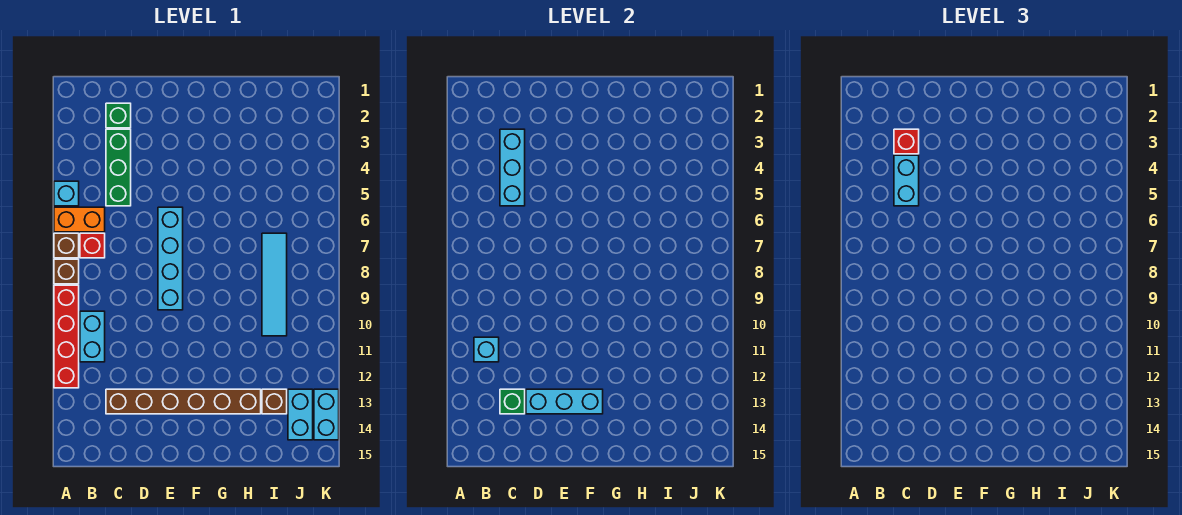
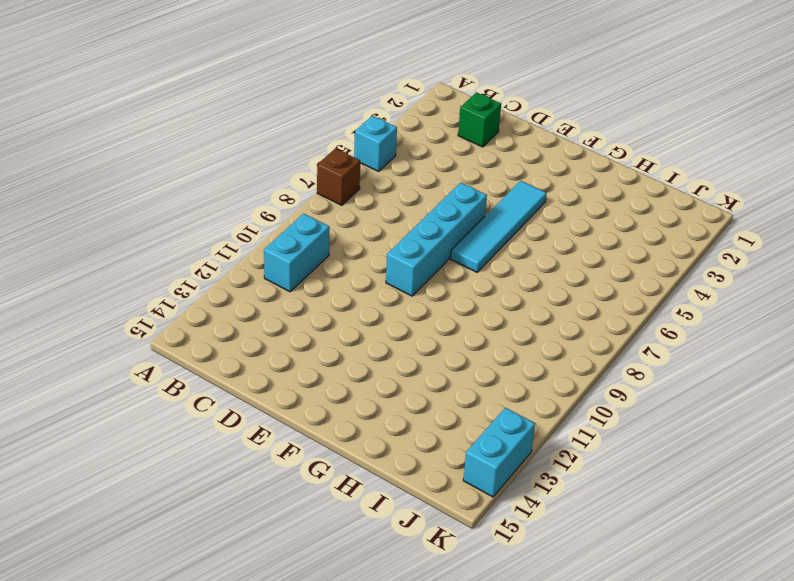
cyan tile F4:F7 level 1 -> cyan tile I7:I10 level 1
none -> orange brick A6:B6 level 1
none -> brown brick A8 level 1
none -> red brick A9:A12 level 1

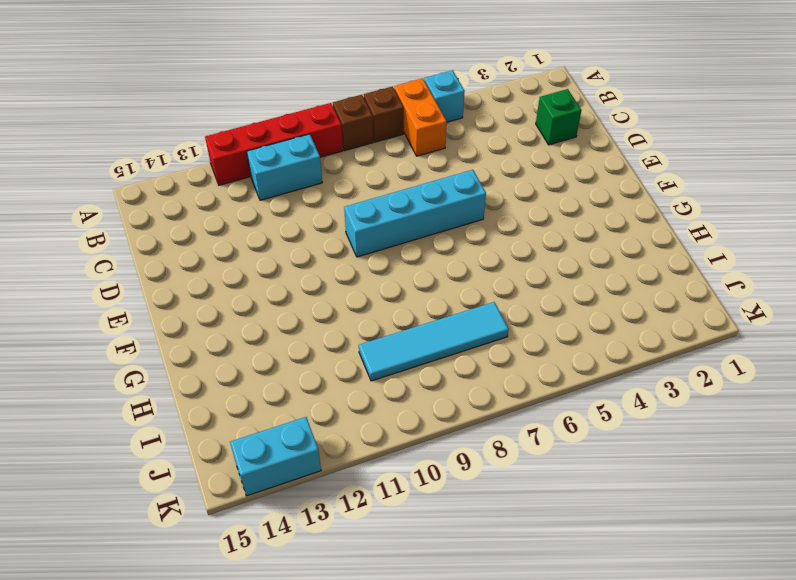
none -> red brick B7 level 1
none -> green brick C3:C5 level 1
none -> brown brick C13:H13 level 1

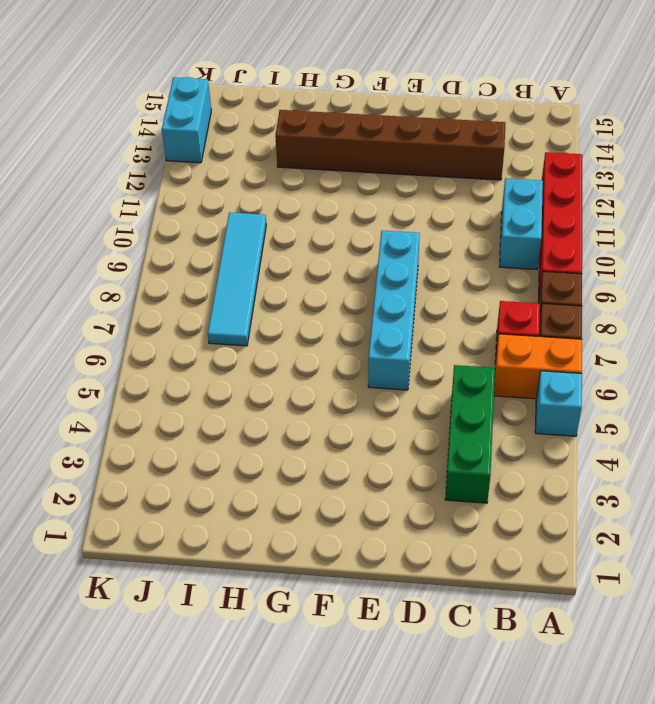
none -> green brick C2 level 1
none -> brown brick I13 level 1
none -> cyan brick J13:J14 level 1

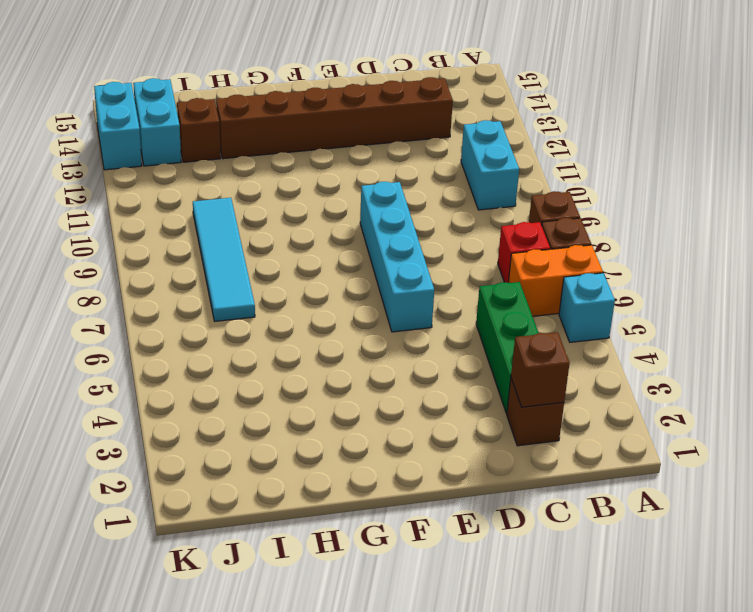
brown brick C2 level 1 -> green brick C2 level 1
brown brick C2 level 2 -> none
none -> red brick A9:A12 level 1
none -> cyan brick B11 level 2
none -> cyan brick C3:C5 level 2

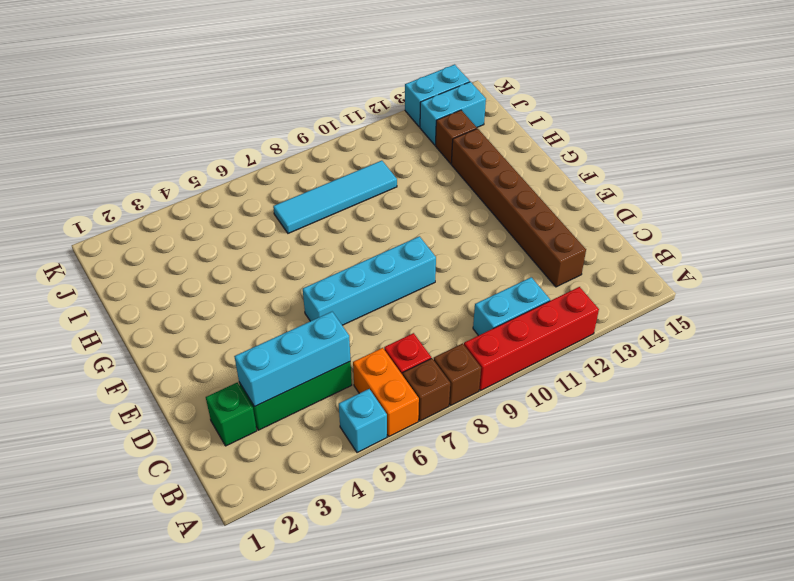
none -> cyan brick B11 level 2
none -> green brick C13 level 2
none -> cyan brick D13:F13 level 2

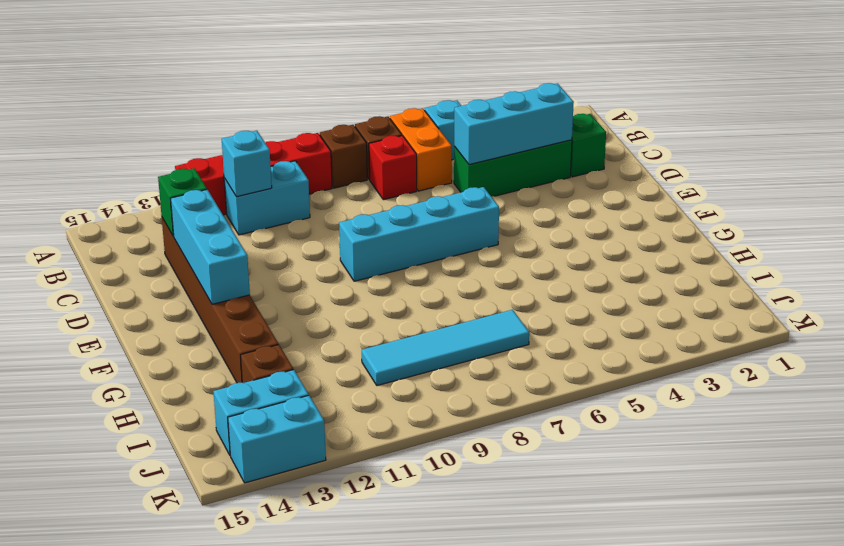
none -> red brick C3 level 3
none -> cyan brick C4:C5 level 3

